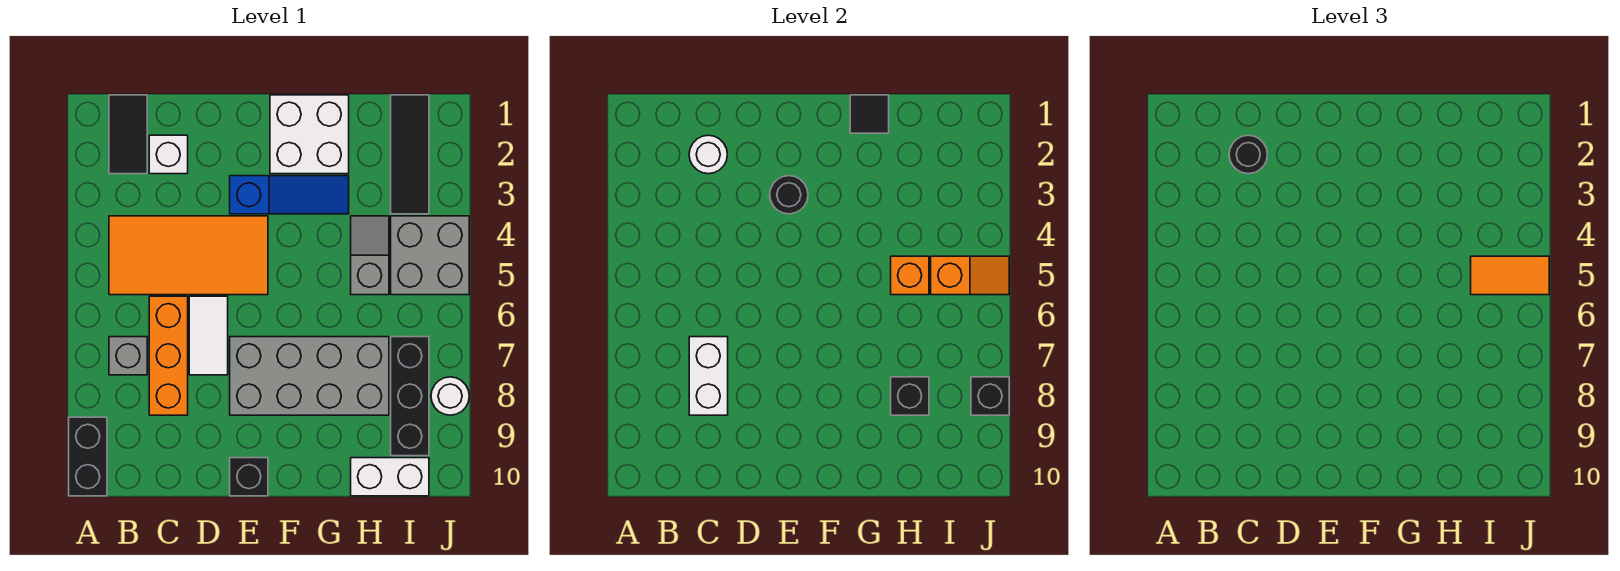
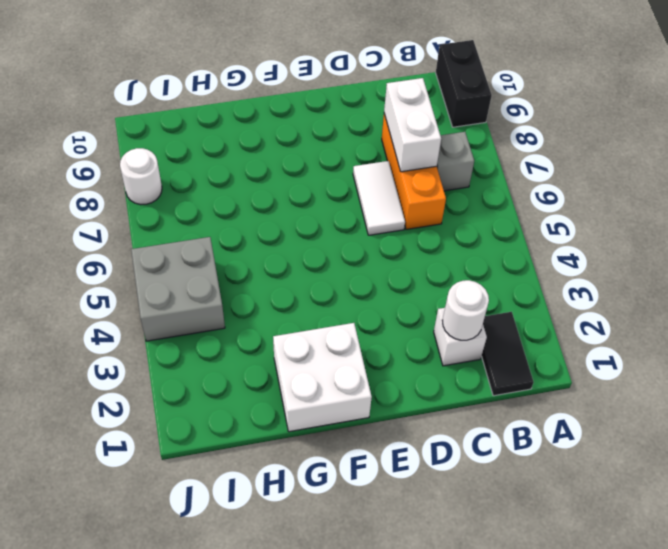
none -> orange tile B4:E5 level 1
none -> blue slope E3:G3 level 1 top E
none -> grey brick E7:H8 level 1

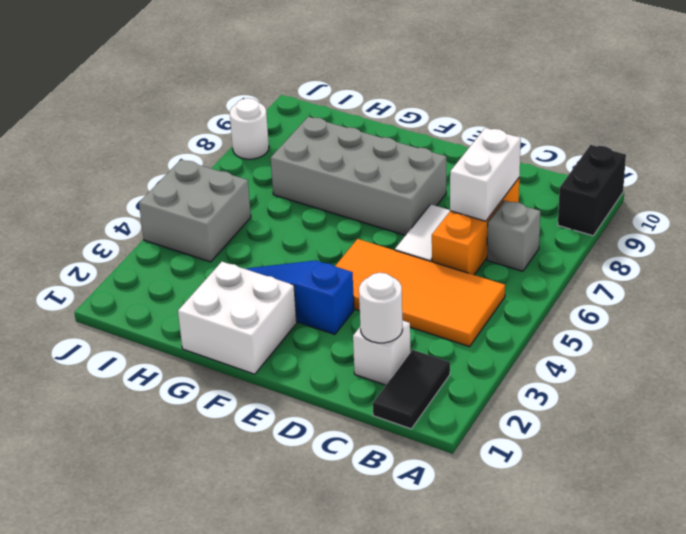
none -> black brick E10 level 1
none -> grey slope H4:H5 level 1 top 5
none -> white brick H10:I10 level 1

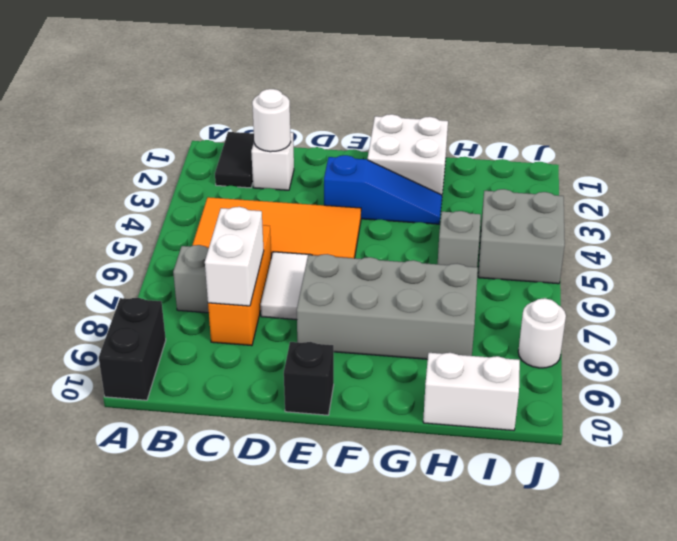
none -> black tile I1:I3 level 1
none -> black brick I7:I9 level 1
none -> black round brick E3 level 2

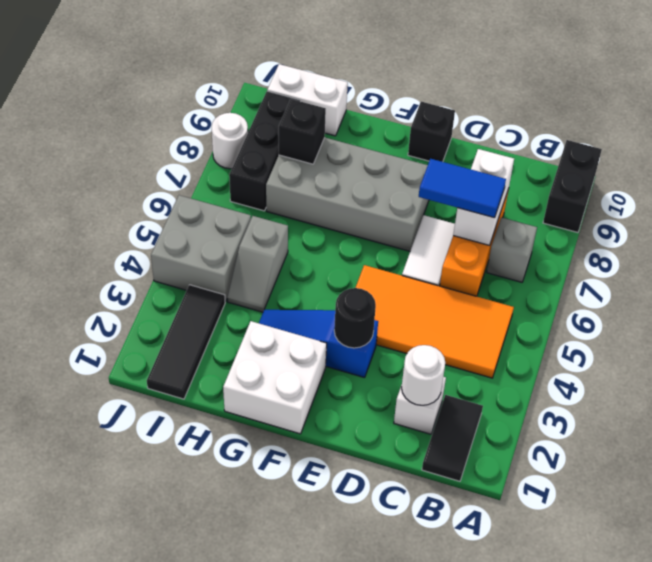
blue tile C7:D7 level 3 -> none
none -> black tile G1 level 2
none -> orange brick H5 level 2
none -> orange slope I5:J5 level 2 top I

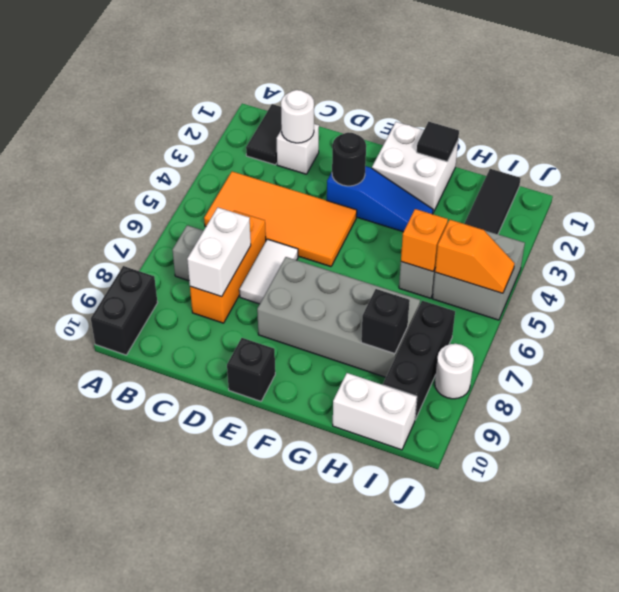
none -> black brick J8 level 2
none -> black round brick C2 level 3
none -> orange tile I5:J5 level 3

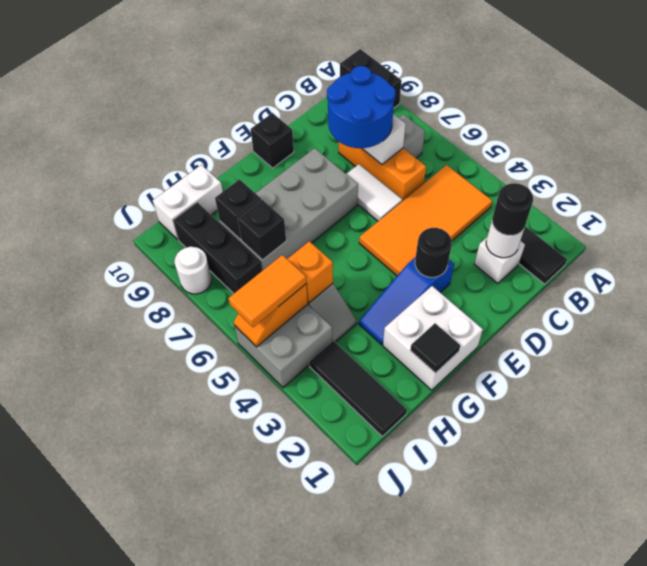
blue round brick C7:D8 level 3 -> none
black brick H7 level 2 -> black brick J8 level 2

